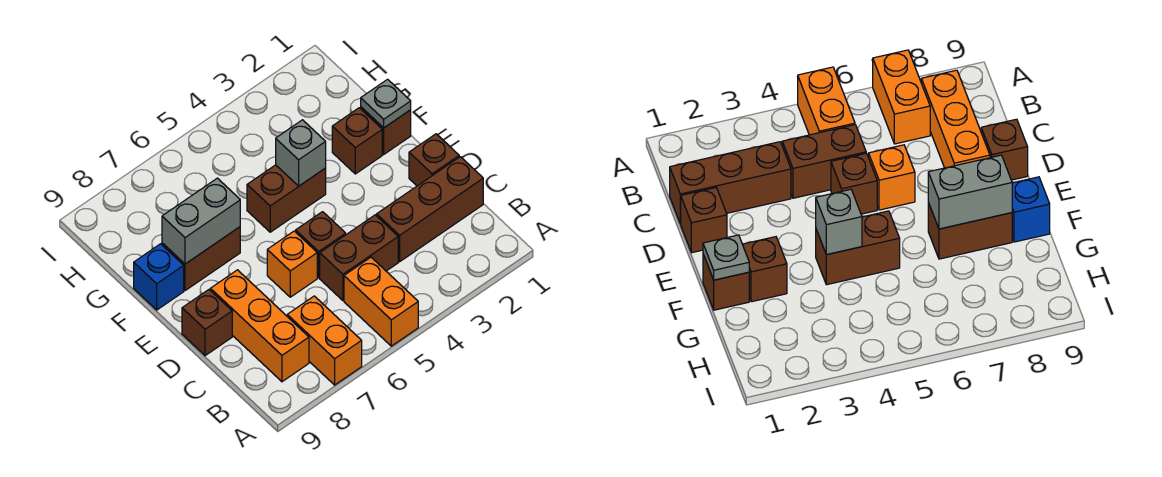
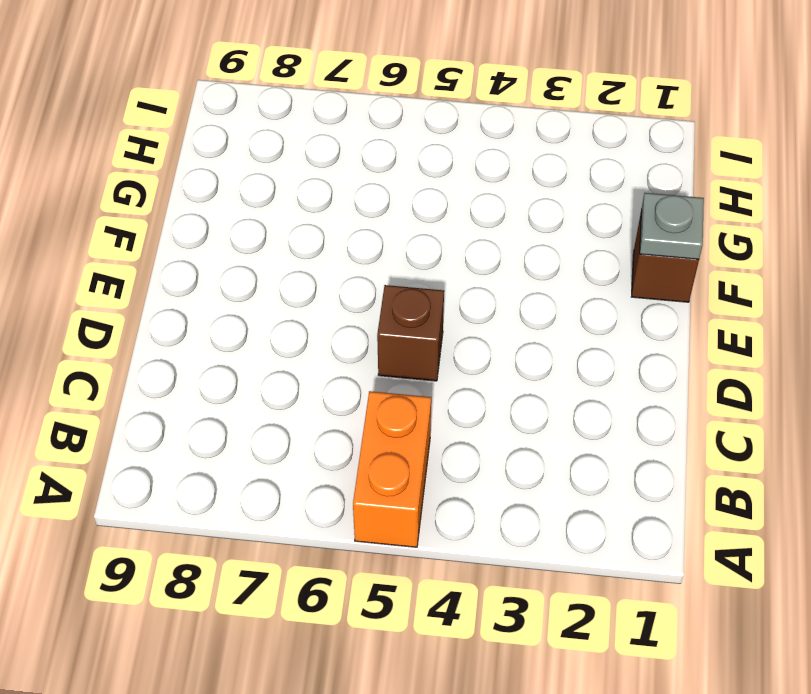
none -> orange brick A7:B7 level 1
none -> orange brick B8:D8 level 1
none -> brown brick C1:C3 level 1

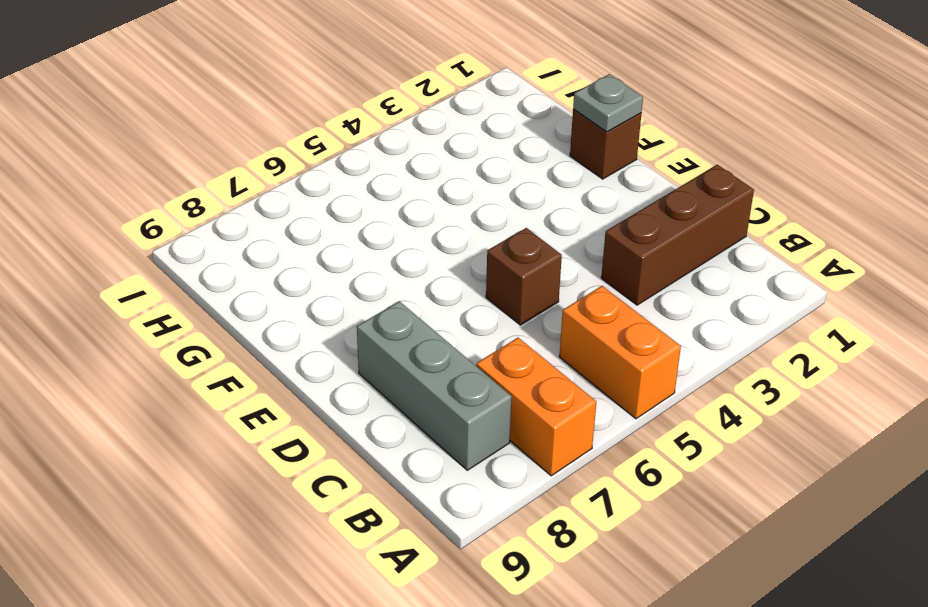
grey brick B8:D8 level 1 -> orange brick B8:D8 level 1
none -> brown brick C4:C5 level 1
none -> brown brick D1 level 1
none -> orange brick D6 level 1

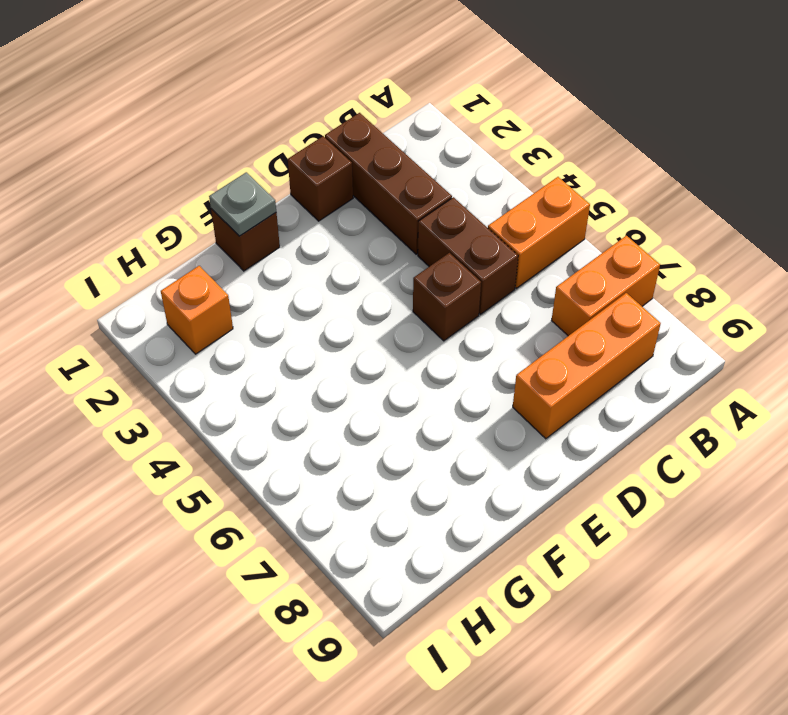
orange brick H2 level 1 -> orange brick D6 level 1
none -> brown brick D9 level 1
none -> brown brick F2 level 1
none -> brown brick F4:F5 level 1

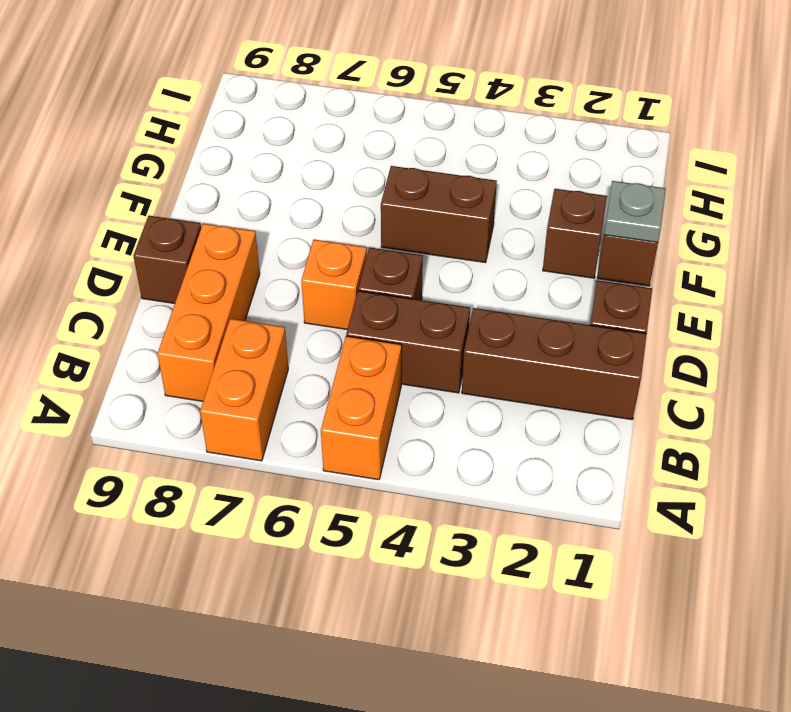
none -> brown brick F7:F8 level 1
none -> blue brick F9 level 1
none -> grey brick F4 level 2

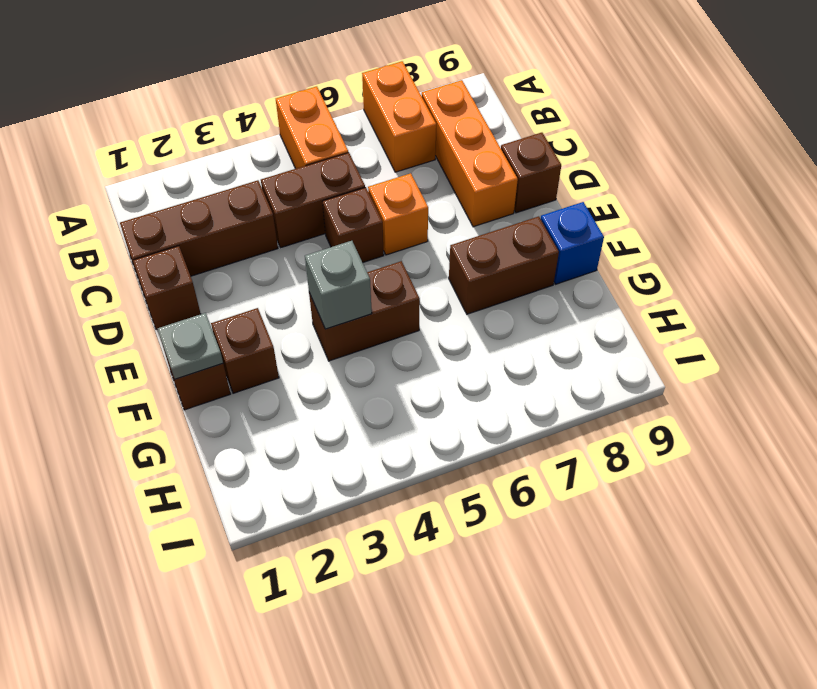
none -> grey brick F7:F8 level 2

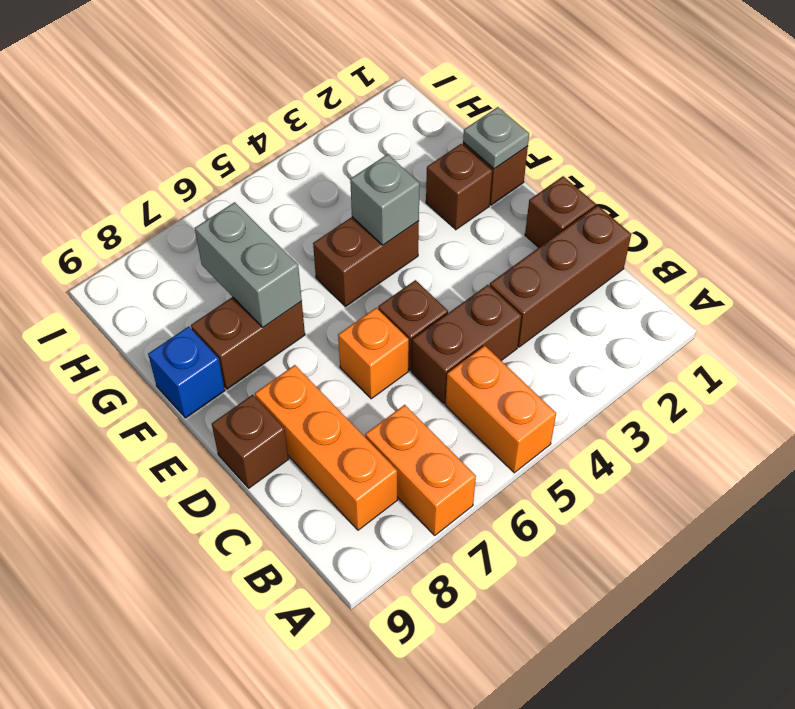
grey brick F7:G7 level 2 -> grey brick F7:F8 level 2

